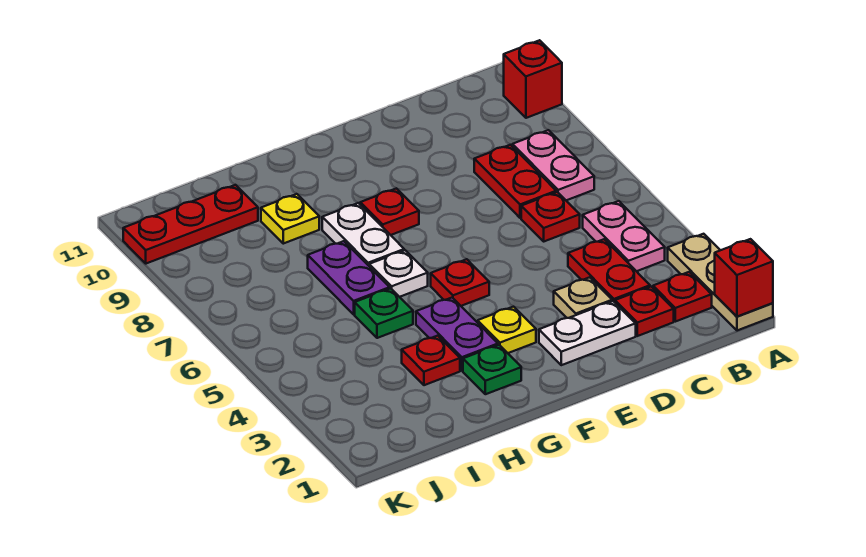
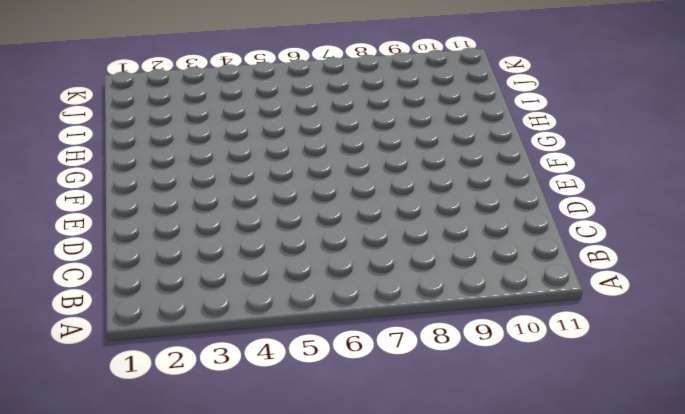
none -> tan plate A1:A3 level 1
none -> red brick A10 level 1
none -> red plate B2 level 1

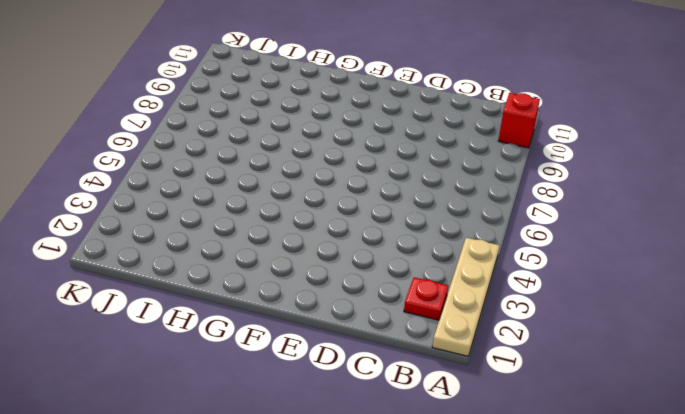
tan plate A1:A4 level 1 -> tan plate A1:A3 level 1
none -> pink plate B4:B5 level 1
none -> pink plate B7:B8 level 1
none -> red plate C2 level 1

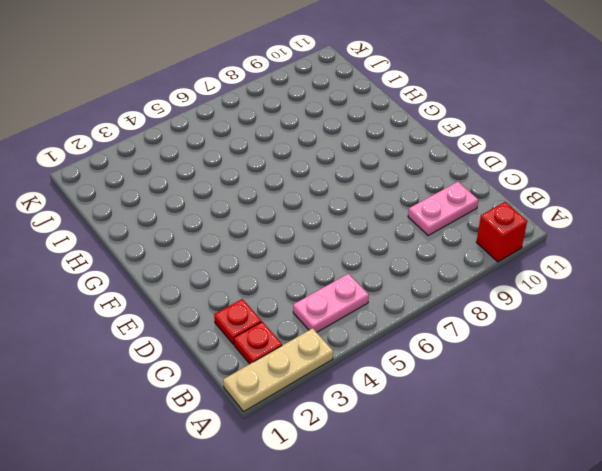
pink plate C9:C10 level 1 -> pink plate B7:B8 level 1
none -> red plate C3:C4 level 1
none -> red plate C6 level 1
none -> red plate C7:C8 level 1

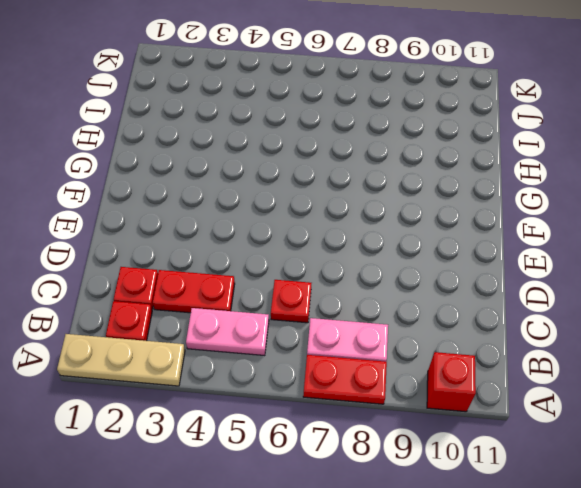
red plate A7:A8 level 1 -> red plate C7:C8 level 1
none -> white plate D2:E2 level 1
none -> tan plate D3 level 1
none -> yellow plate F3 level 1

